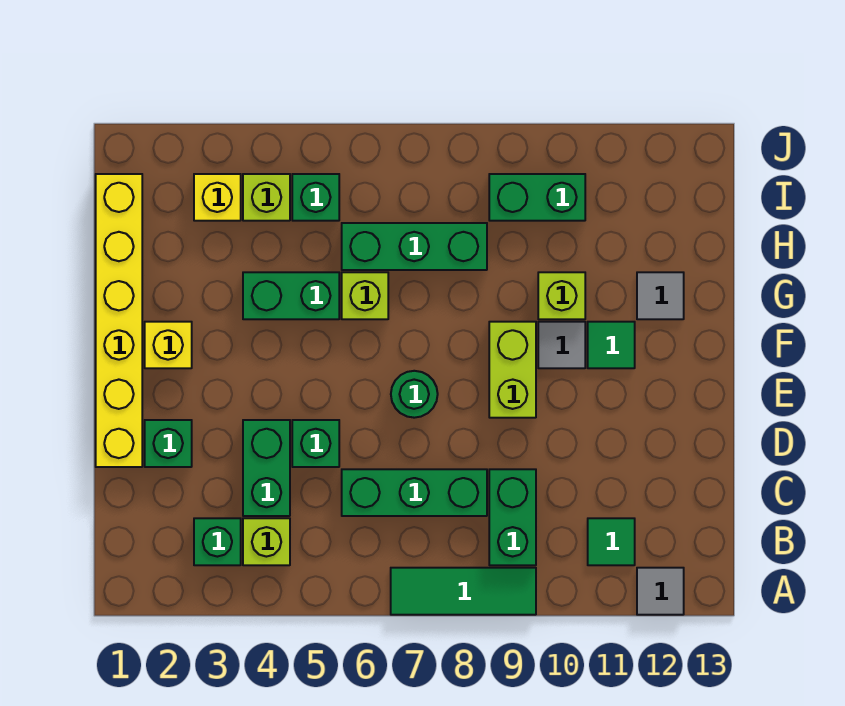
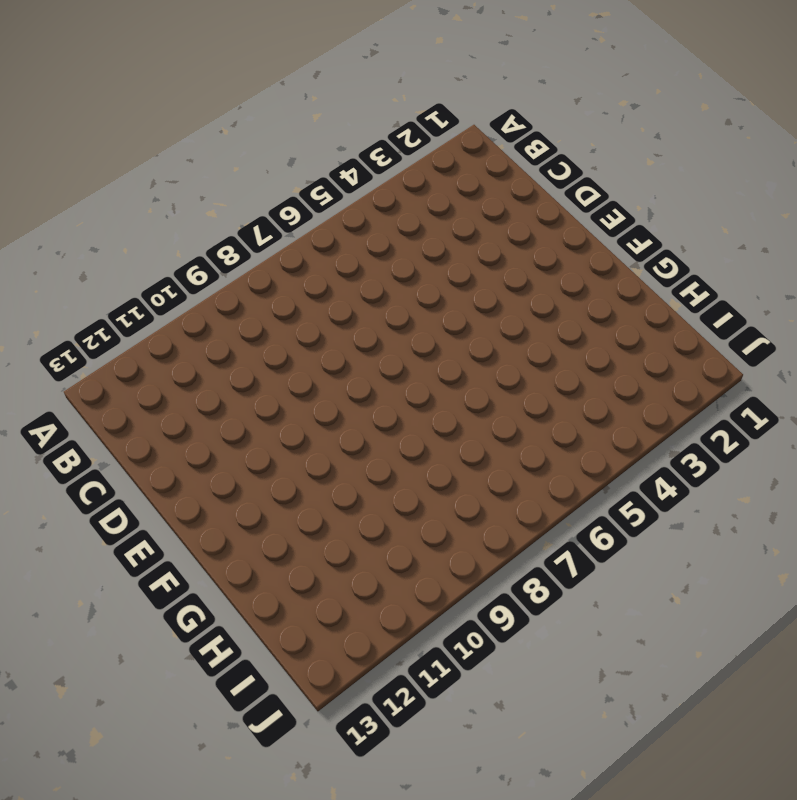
none -> green tile A7:A9 level 1
none -> grey tile A12 level 1
none -> green brick B3 level 1

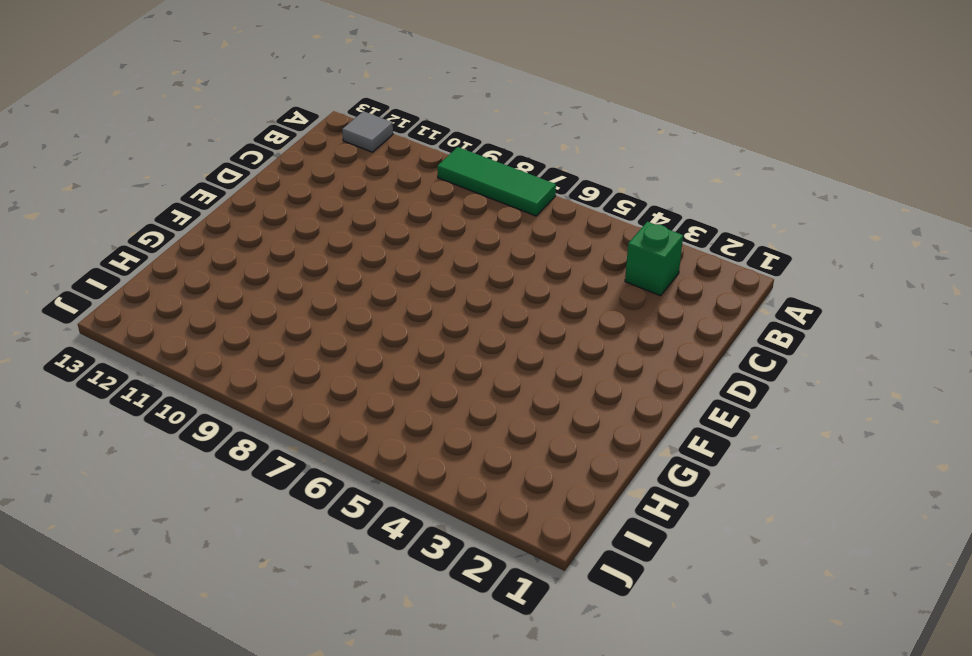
none -> lime brick B4 level 1
none -> green brick B9:C9 level 1
none -> green tile B11 level 1

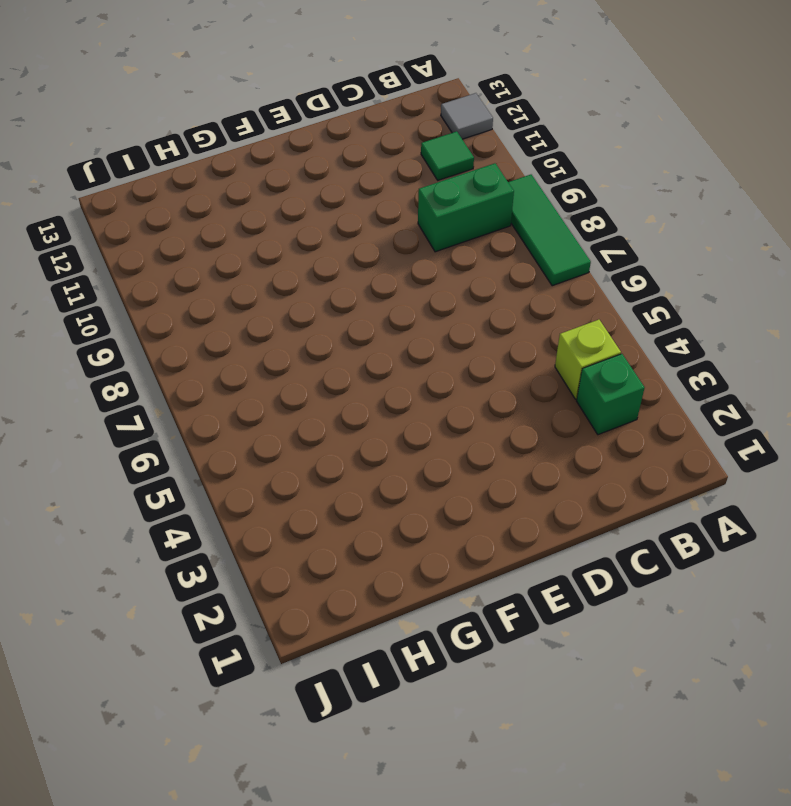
none -> green brick C4:D4 level 1
none -> green brick C6:C8 level 1
none -> yellow brick D1:I1 level 1

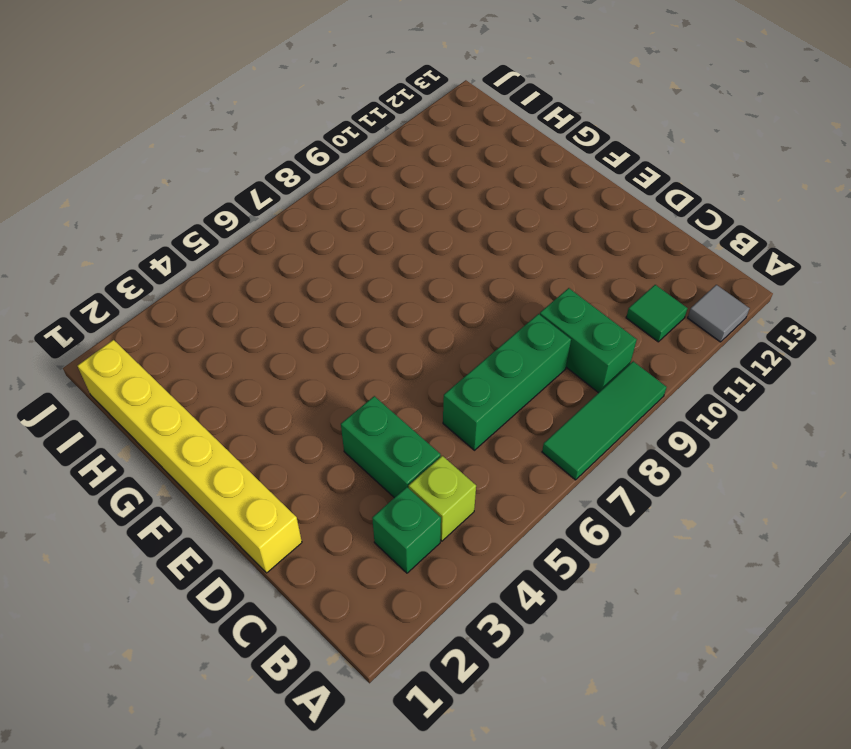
none -> green brick D2 level 1
none -> green brick D5 level 1
none -> green round brick E7 level 1

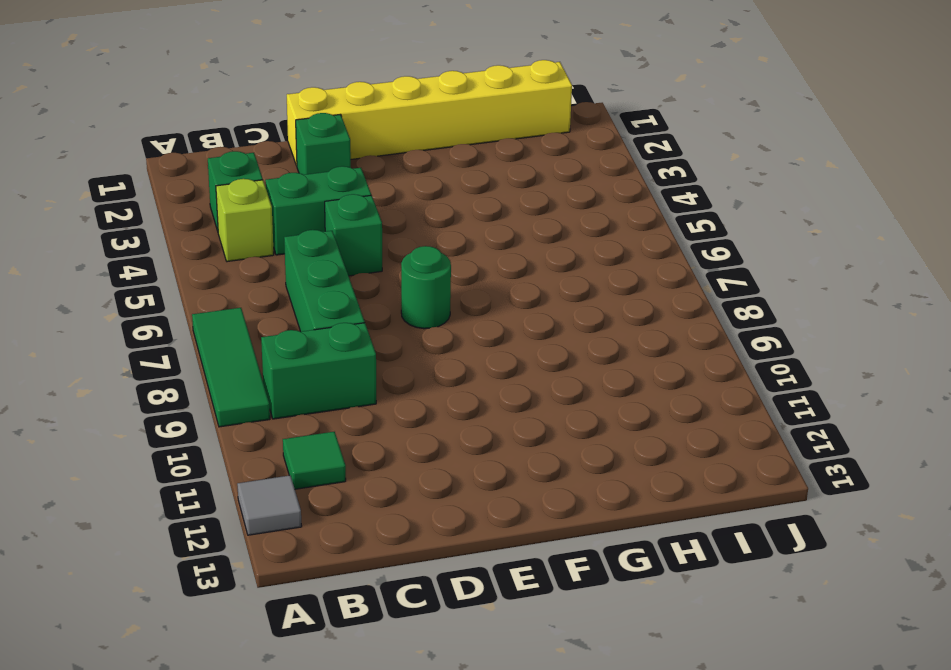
none -> lime brick E9:F9 level 1
none -> yellow brick F2 level 1
none -> grey tile F10 level 1

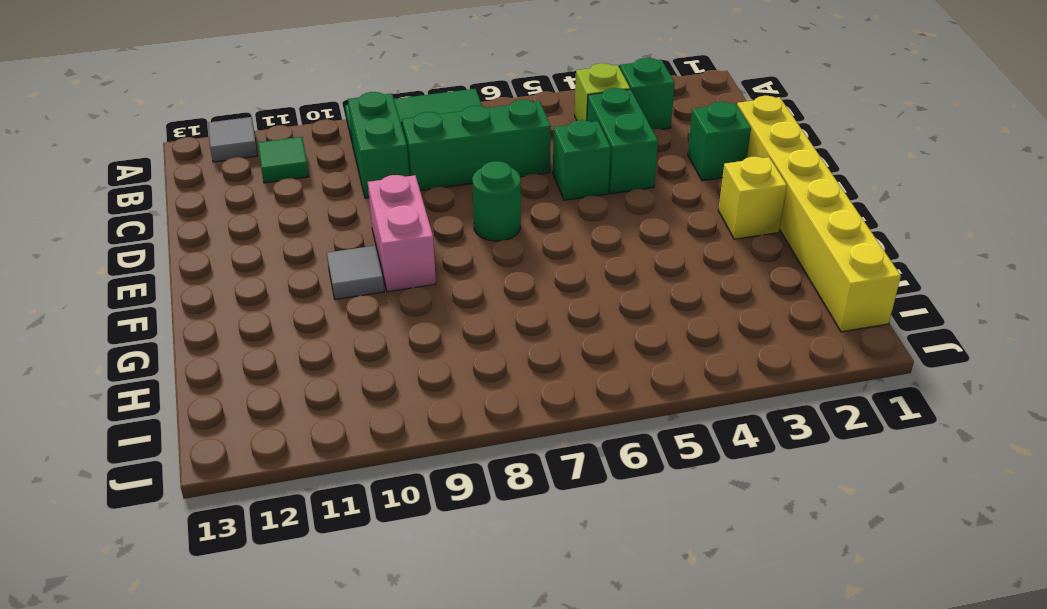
pink brick E9:F9 level 1 -> lime brick E9:F9 level 1
none -> green tile F11 level 1
none -> green brick G4:G5 level 1
none -> lime brick G6 level 1

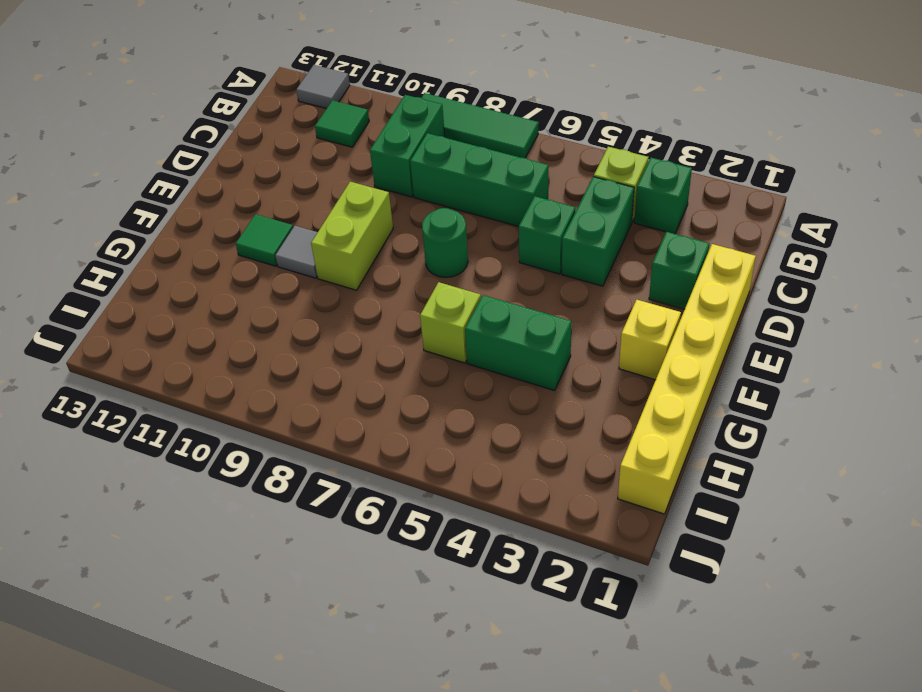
none -> lime brick G10 level 1
none -> grey tile G12 level 1
none -> green brick H6:H8 level 1

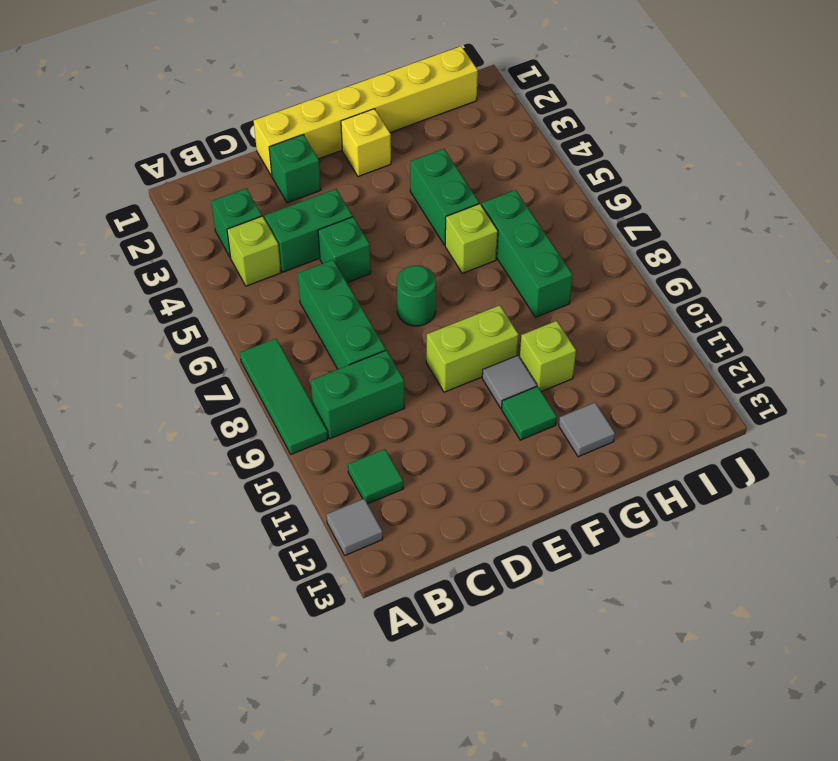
none -> yellow brick I3 level 1
none -> lime brick I4 level 1
none -> green brick I5 level 1

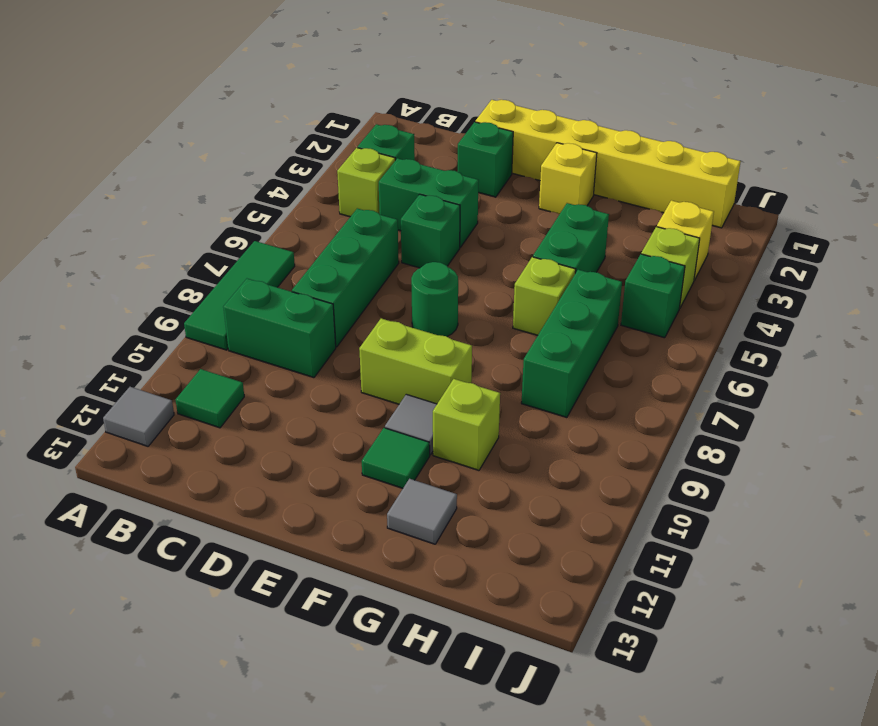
none -> green brick I9:I10 level 1

